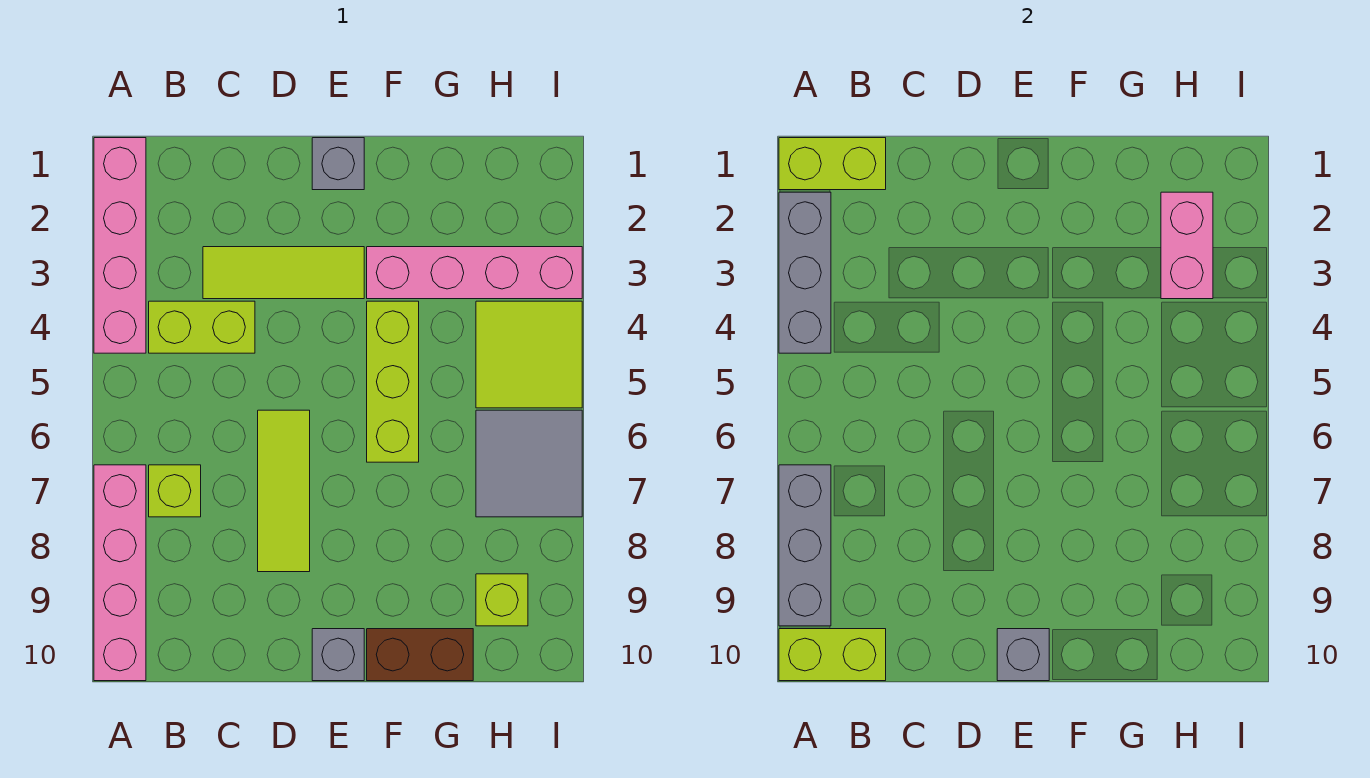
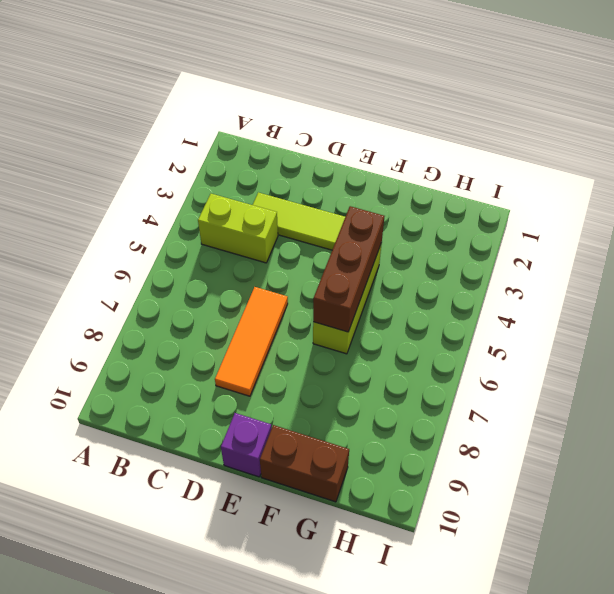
orange tile D6:D8 level 1 -> lime tile D6:D8 level 1
purple brick E10 level 1 -> grey brick E10 level 1
brown brick F4:F6 level 2 -> none
none -> pink brick A1:A4 level 1
none -> pink brick A7:A10 level 1
none -> lime brick B7 level 1

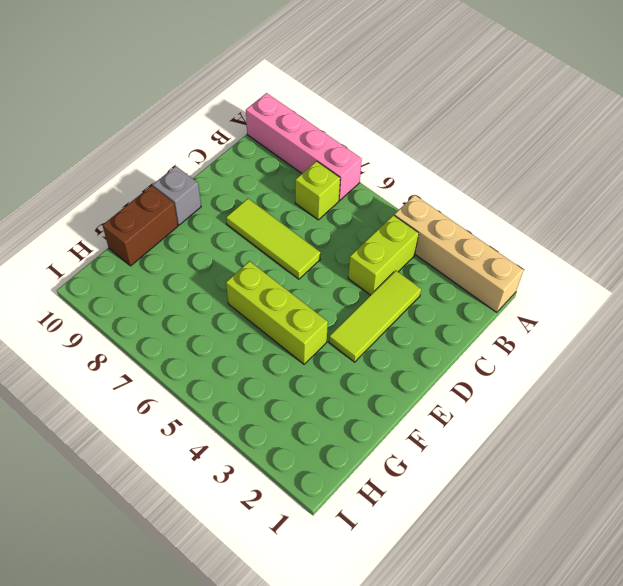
tan brick A1:A4 level 1 -> pink brick A1:A4 level 1
none -> grey brick E1 level 1
none -> pink brick F3:I3 level 1
none -> lime tile H4:I5 level 1

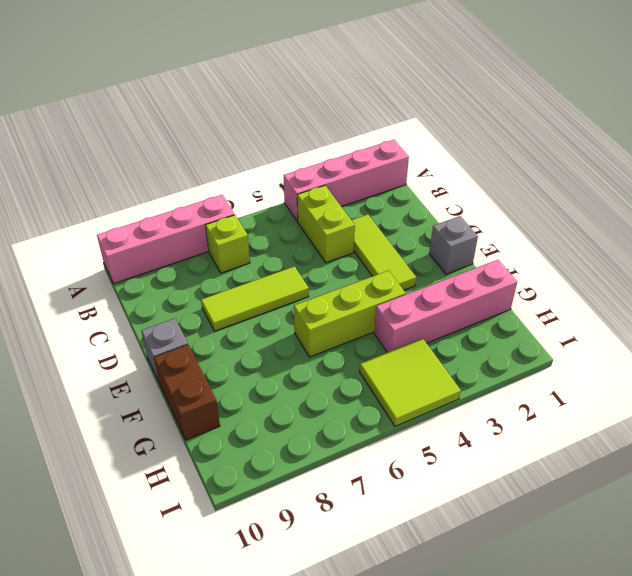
pink brick G1:G4 level 1 -> pink brick F3:I3 level 1
none -> grey tile H6:I7 level 1
none -> lime brick H9 level 1
none -> lime brick A1:B1 level 2

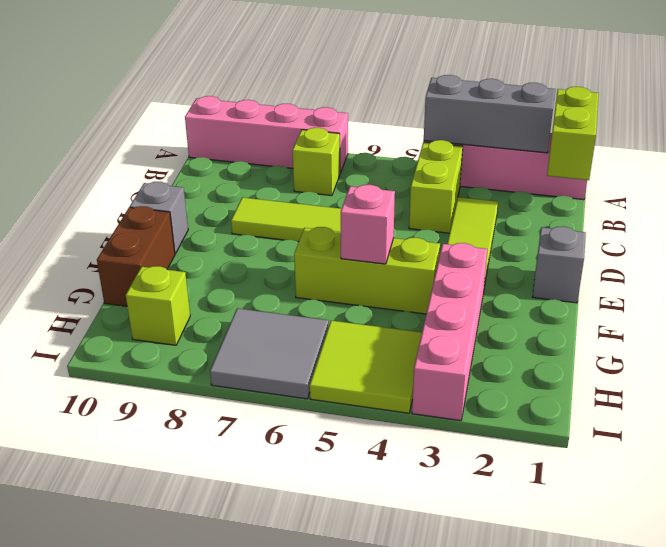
pink brick F5 level 2 -> none
none -> grey brick A7:A9 level 2
none -> lime brick A10:B10 level 2
none -> grey brick E10 level 2

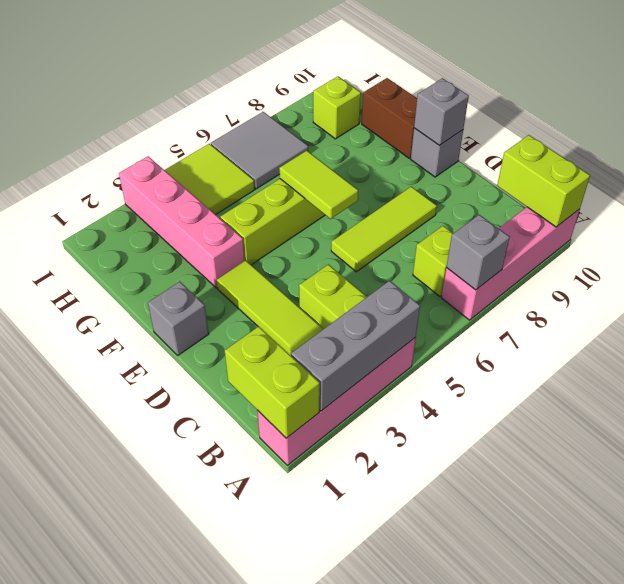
grey brick A7 level 2 -> grey brick A7:A9 level 2
lime tile E6:F6 level 2 -> none
none -> pink brick H2:H3 level 2

